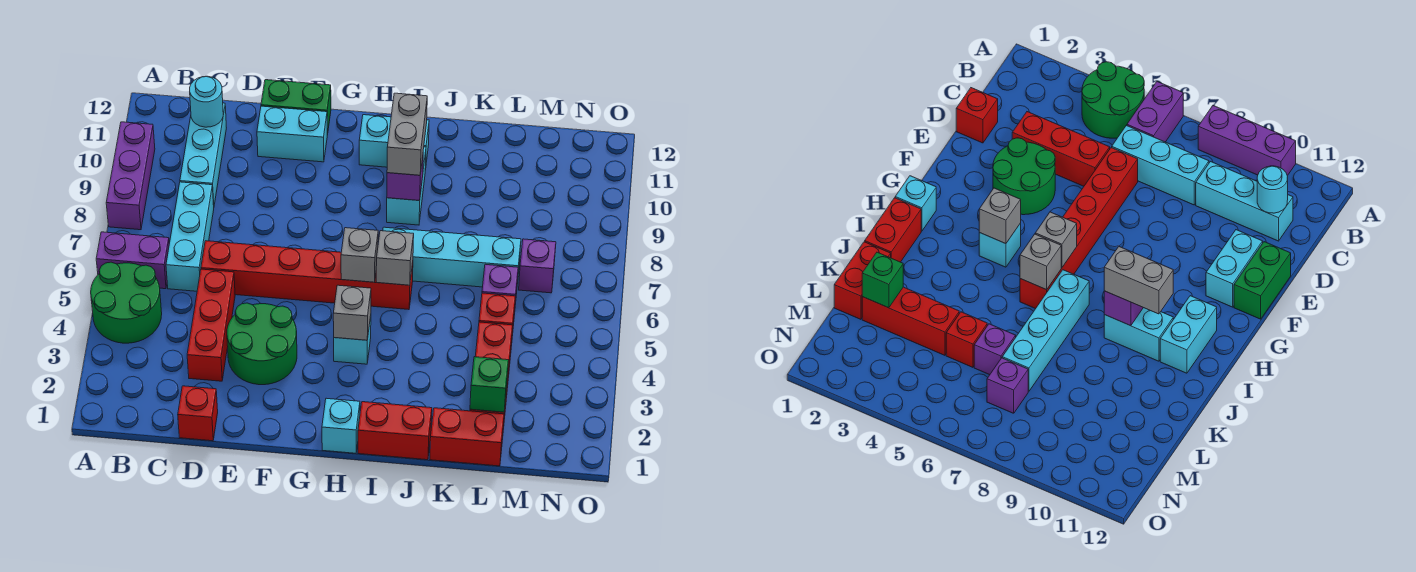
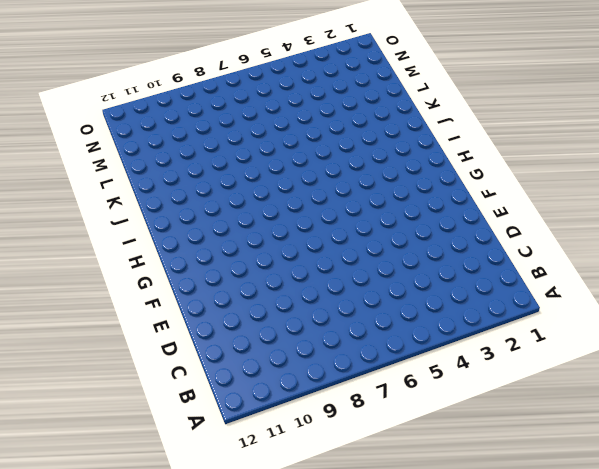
none -> green round brick A4:B5 level 1
none -> purple brick A6:B6 level 1
none -> purple brick A8:A10 level 1

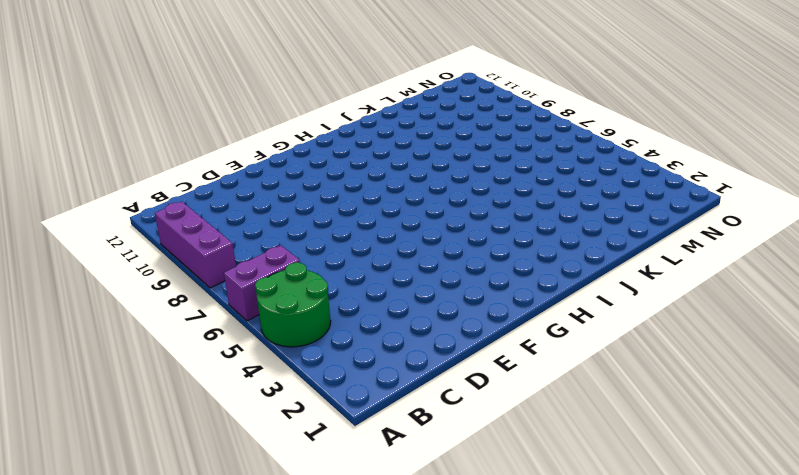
none -> cyan brick C6:C8 level 1
none -> cyan brick C9:C11 level 1
none -> red brick D1 level 1

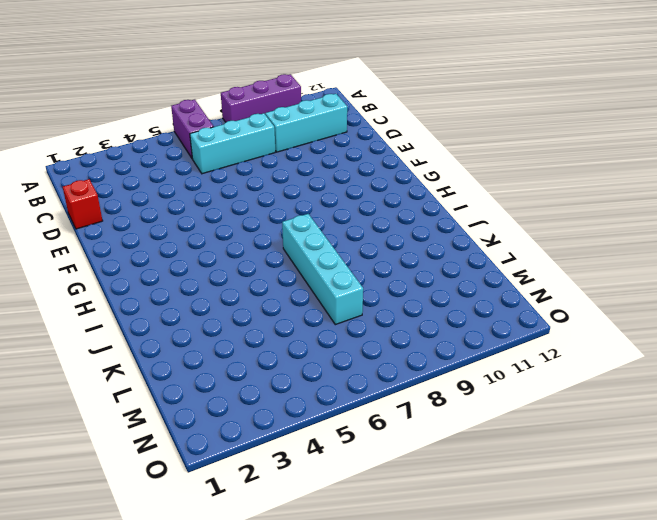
none -> green round brick A4:B5 level 1
none -> red brick D3:D5 level 1
none -> red brick D6:I6 level 1

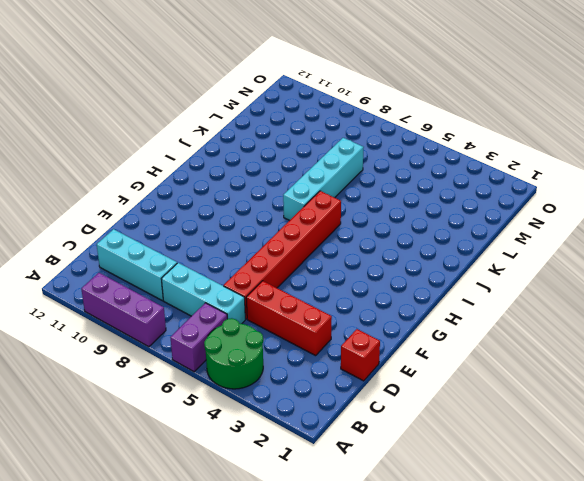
none -> green round brick E3:F4 level 1
none -> cyan brick E11:F11 level 1
none -> green brick E12:F12 level 1

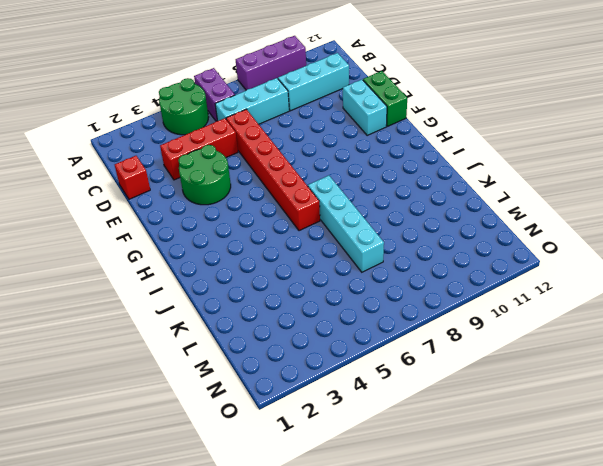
none -> cyan brick H1 level 1
none -> cyan brick H4 level 1
none -> cyan brick H11:I11 level 1

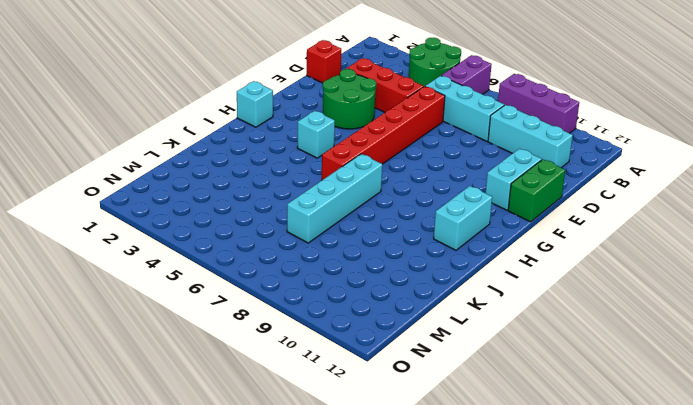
none -> red brick I1:J1 level 1
none -> cyan brick I9:I10 level 1
none -> red brick K1:L1 level 1

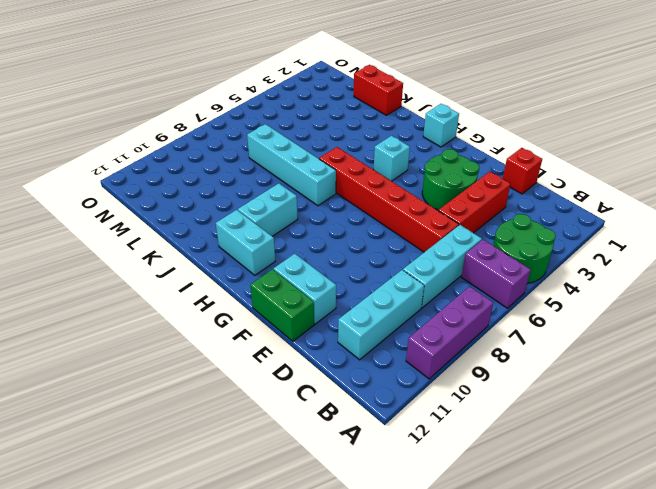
none -> red brick I1:J1 level 1
none -> red brick L2:L4 level 1
none -> red brick L5 level 1

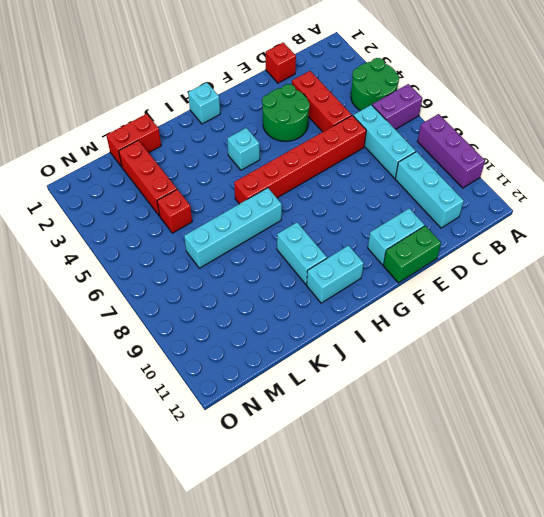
none -> red brick I1:J1 level 1
none -> purple brick L6 level 1
none -> purple brick M7 level 1

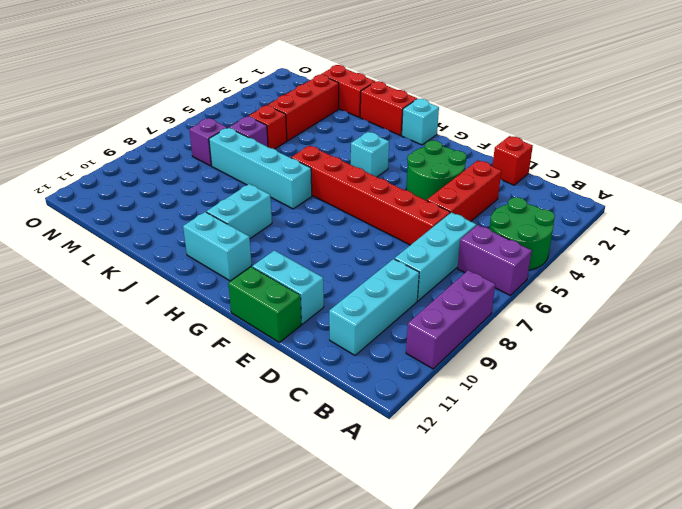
none -> cyan round brick C11 level 2
none -> grey brick H4 level 2
none -> grey brick H6 level 2

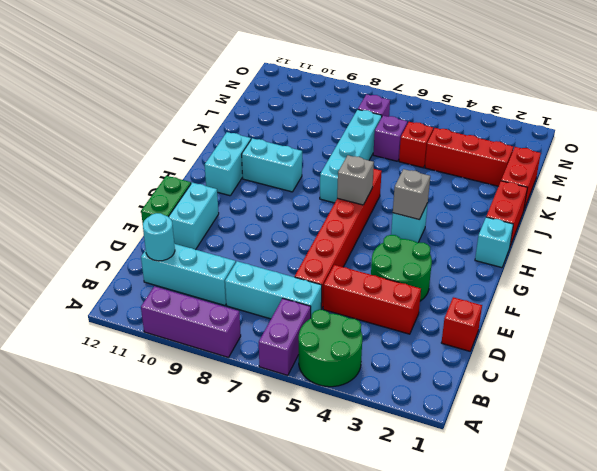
none -> grey brick I6 level 2
none -> purple brick I9 level 2
none -> green brick L2 level 2

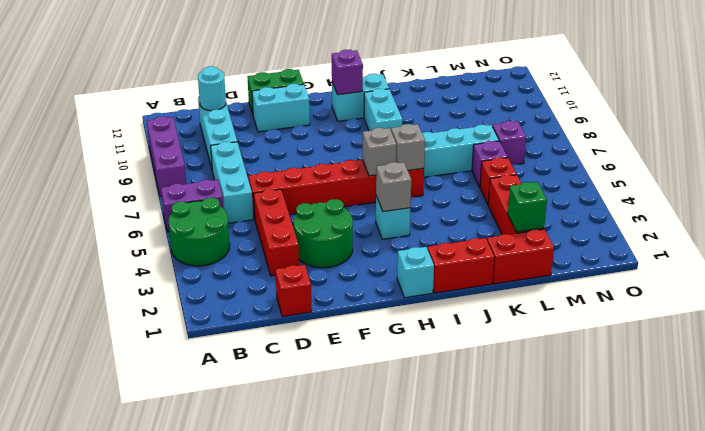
purple brick H11 level 2 -> purple brick I9 level 2
none -> grey brick I9:I10 level 3

